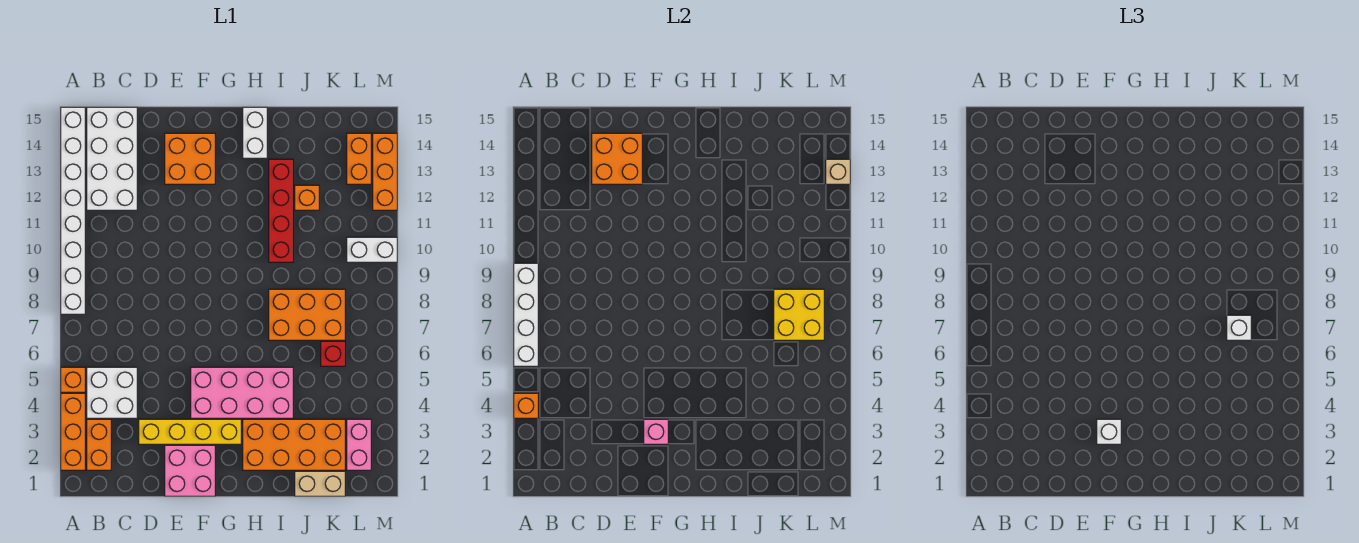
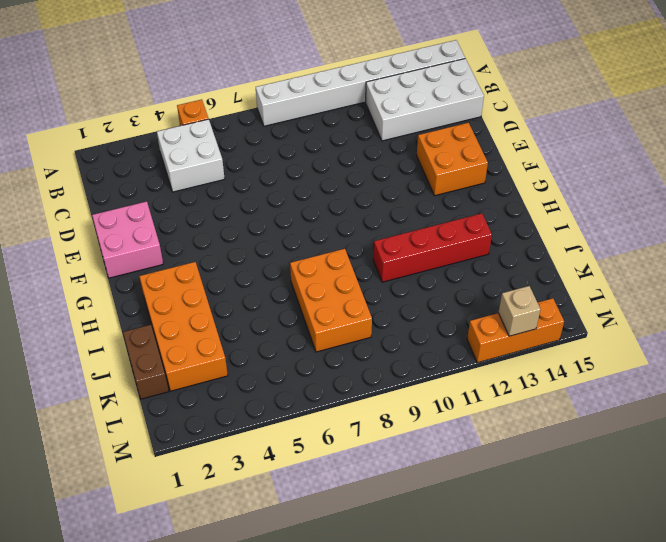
brown brick J1:K1 level 1 -> tan brick J1:K1 level 1
none -> orange brick A2:A4 level 1
none -> orange brick B2:B3 level 1
none -> yellow brick D3:G3 level 1

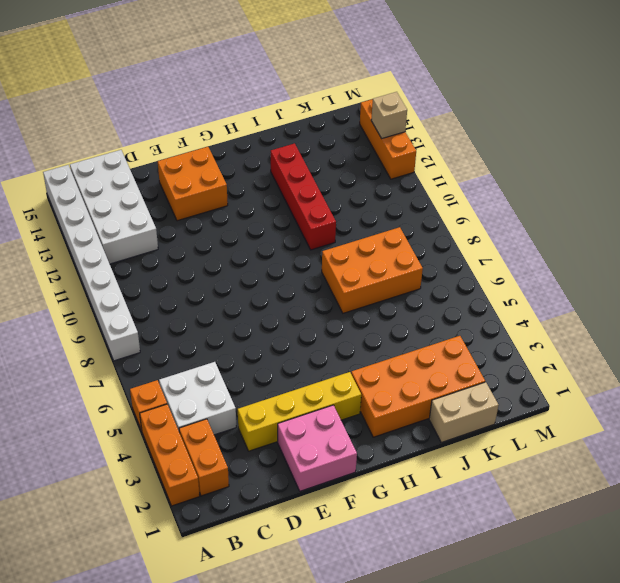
none -> pink brick F4:I5 level 1
none -> white brick H14:H15 level 1
none -> orange brick J12 level 1

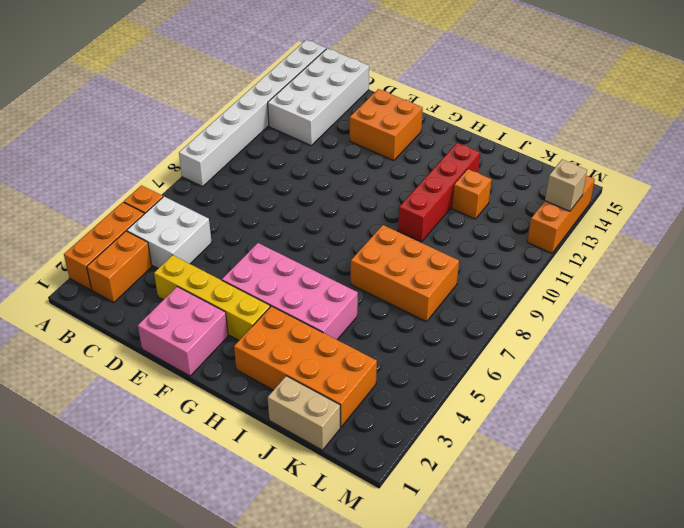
none -> white brick H14:H15 level 1
none -> red brick K6 level 1
none -> pink brick L2:L3 level 1

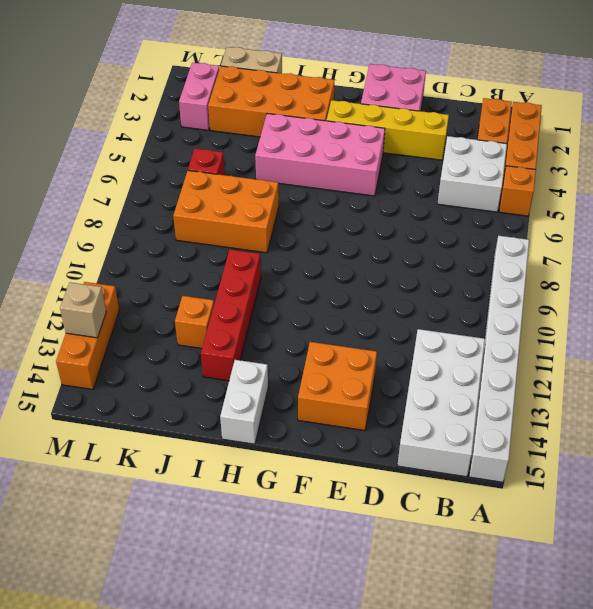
none -> white brick L10:M10 level 1
none -> orange brick L13:L14 level 1
none -> orange brick A4 level 2

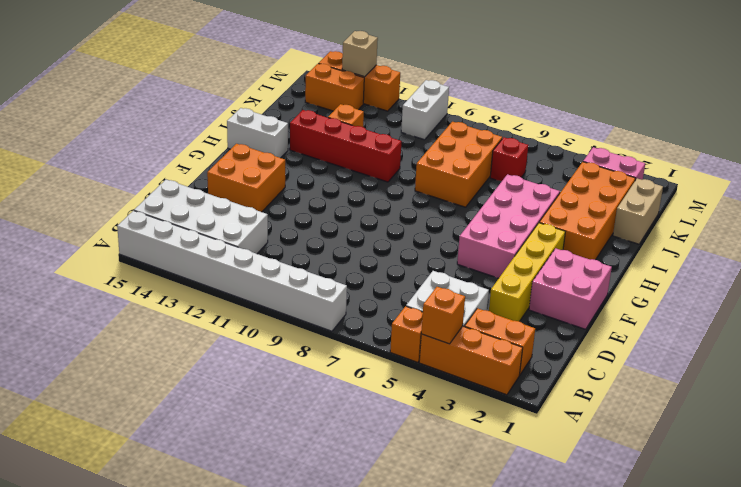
none -> white brick A6:A9 level 2
none -> orange brick D13:E14 level 2
none -> pink brick F3 level 2

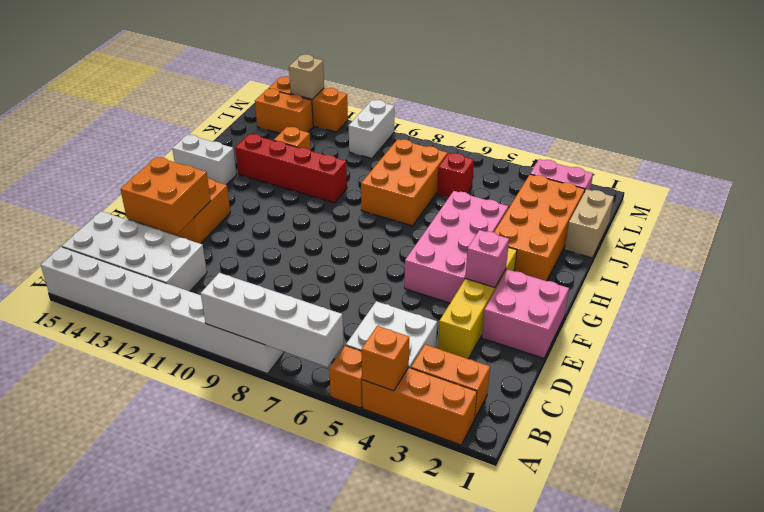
none -> yellow brick K7:L8 level 2
none -> white brick F3 level 3
none -> white brick K7 level 3

